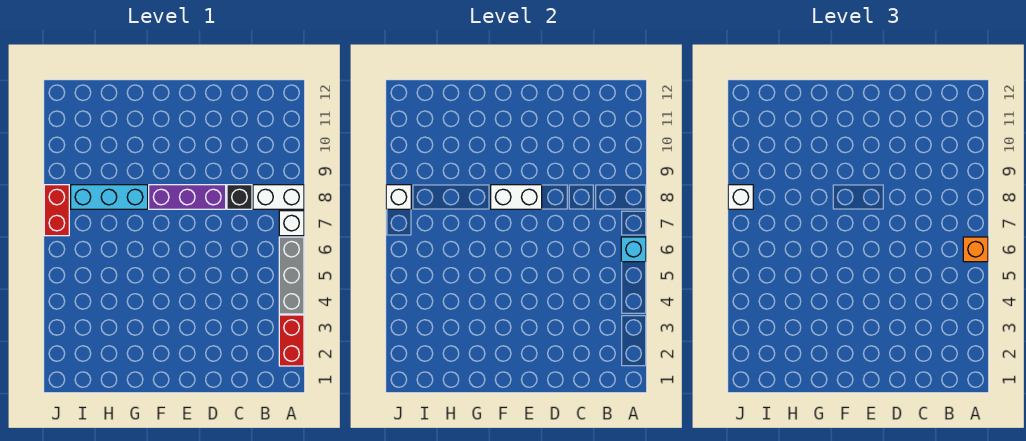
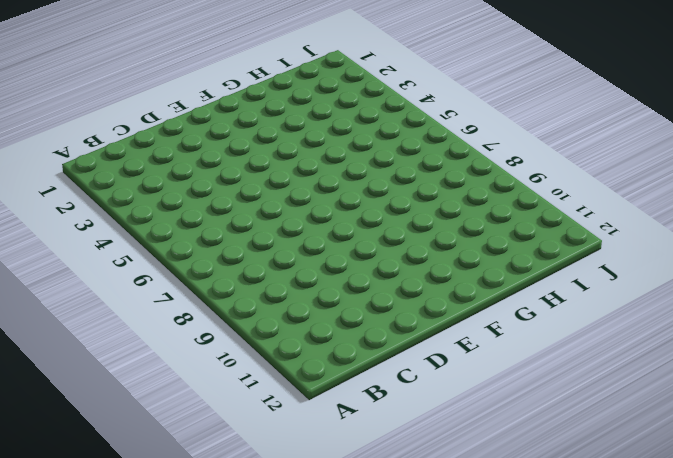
none -> red brick A2:A3 level 1
none -> grey brick A4:A6 level 1
none -> white brick A7 level 1

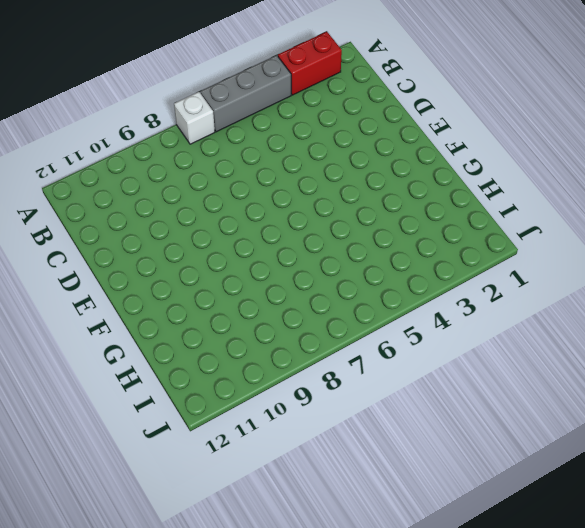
none -> white brick A8:B8 level 1
none -> black brick C8 level 1
none -> purple brick D8:F8 level 1

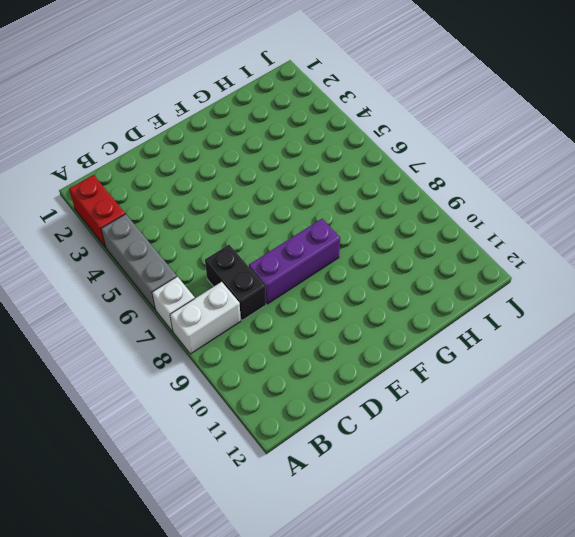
black brick C7:C8 level 1 -> black brick C8 level 1
none -> cyan brick G8:I8 level 1
none -> red brick J7:J8 level 1
none -> cyan brick A6 level 2

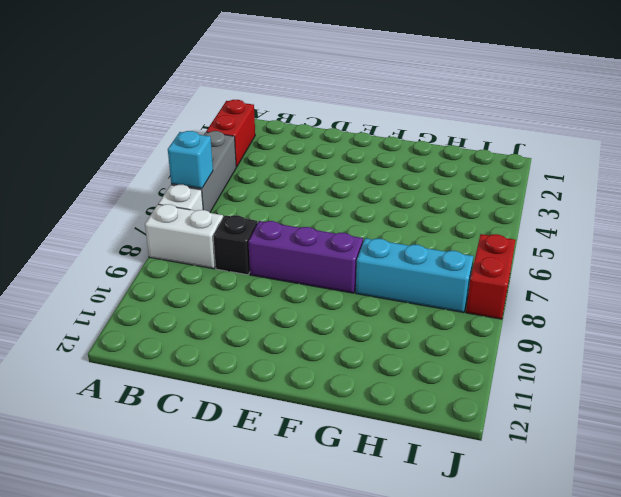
none -> white brick E8:F8 level 2
none -> white brick J8 level 2
none -> orange brick A6 level 3

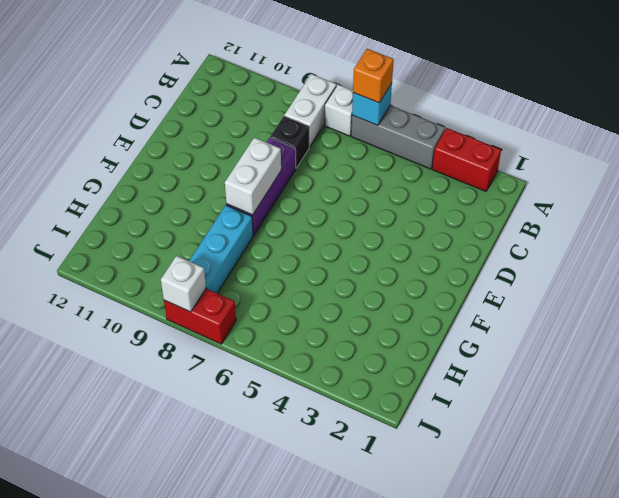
none -> white brick J8 level 3

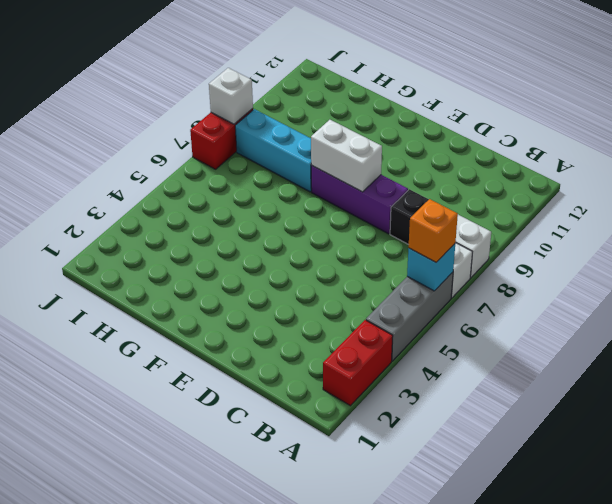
none -> white brick J8 level 3

